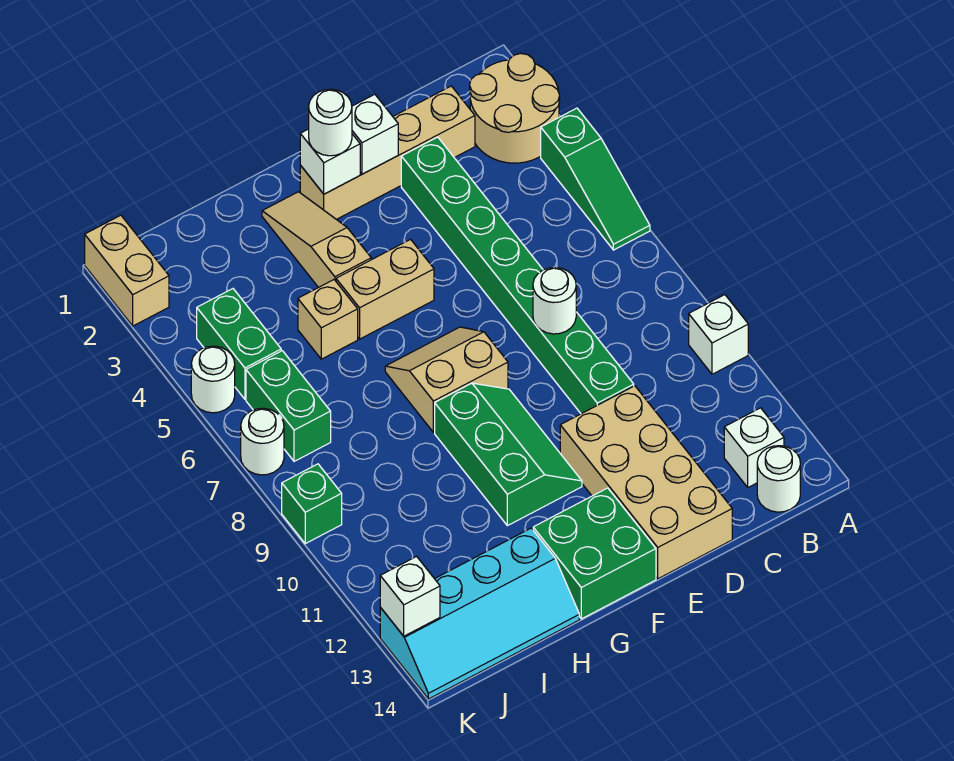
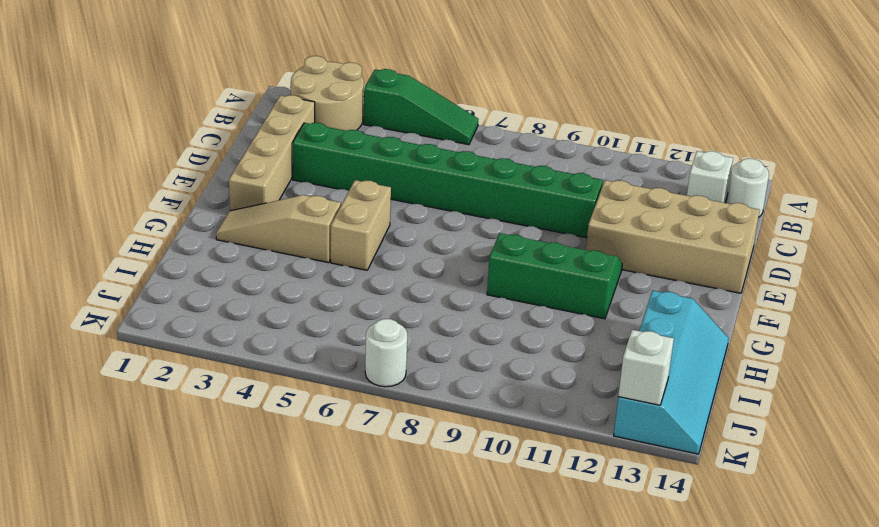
none -> white brick A10 level 1
none -> tan slope F7:G8 level 1 top 8
none -> green brick F13:G14 level 1

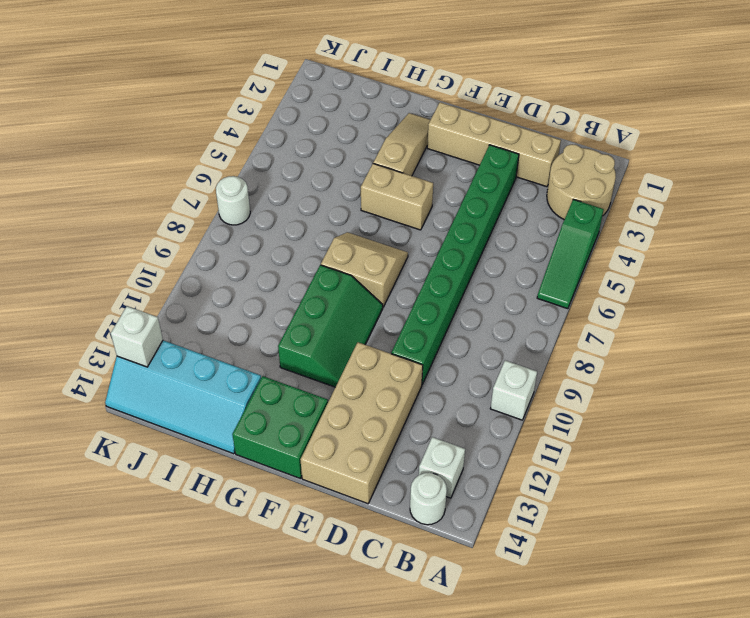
none -> tan brick H5 level 1
none -> green brick J4:J5 level 1
none -> green brick J6:J7 level 1

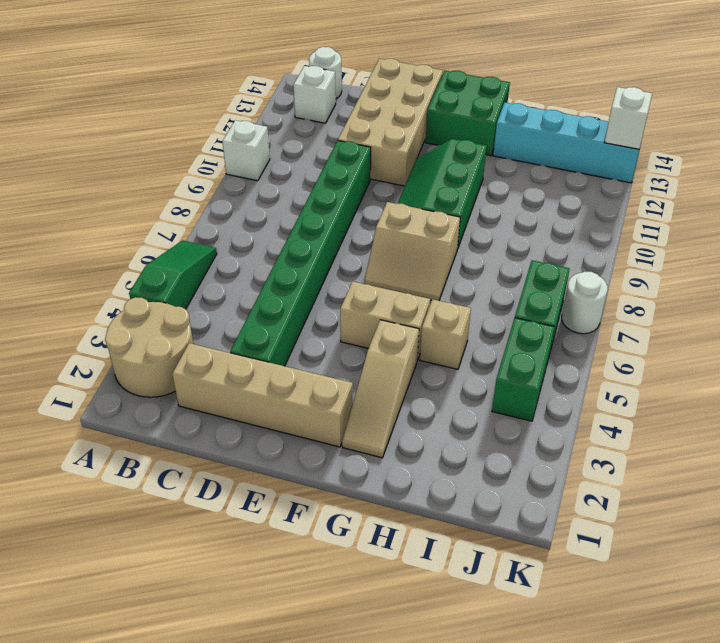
none -> tan brick K1:K2 level 1
none -> white round brick K5 level 1
none -> green brick K9 level 1

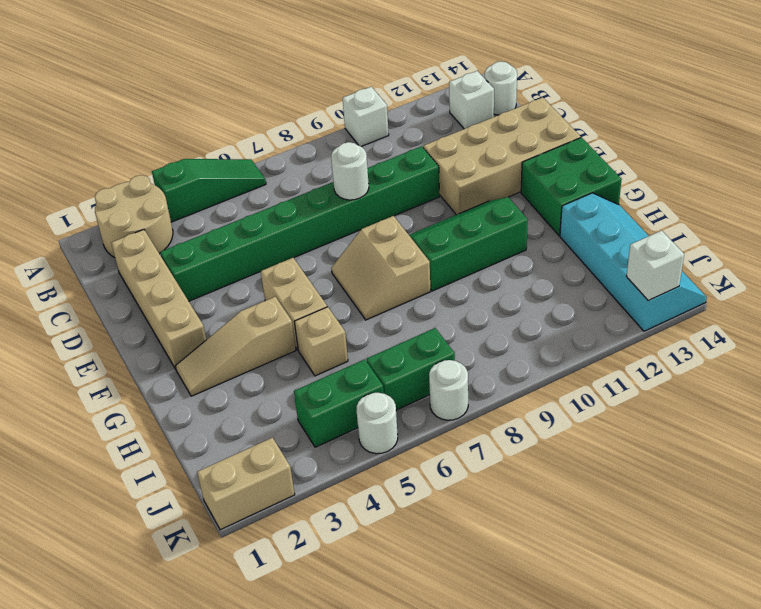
none -> green brick K9 level 1
none -> white brick E2 level 2
none -> white brick F2 level 2

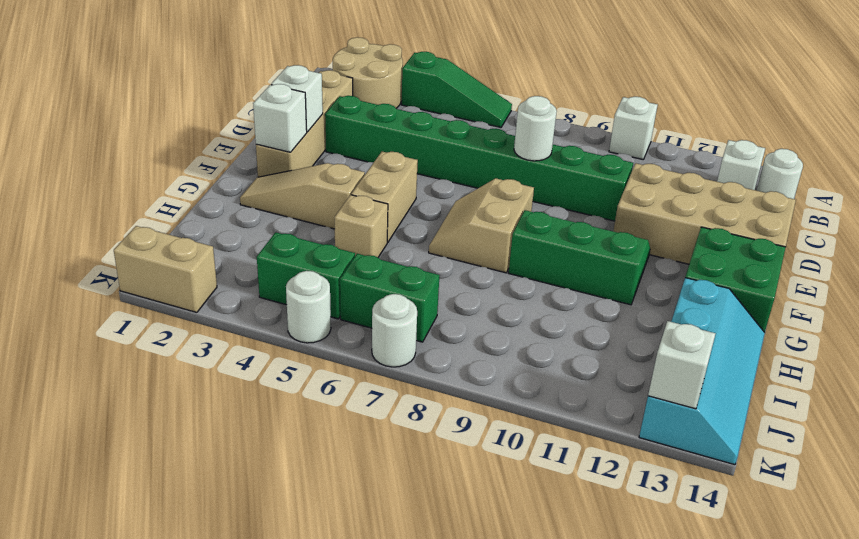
none -> green brick K9 level 1
none -> white round brick F2 level 3

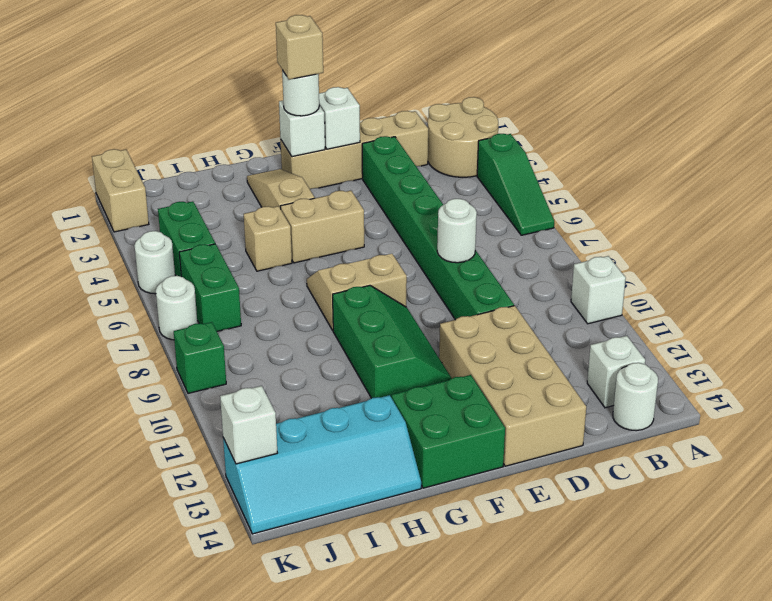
tan brick F2 level 4 -> none

